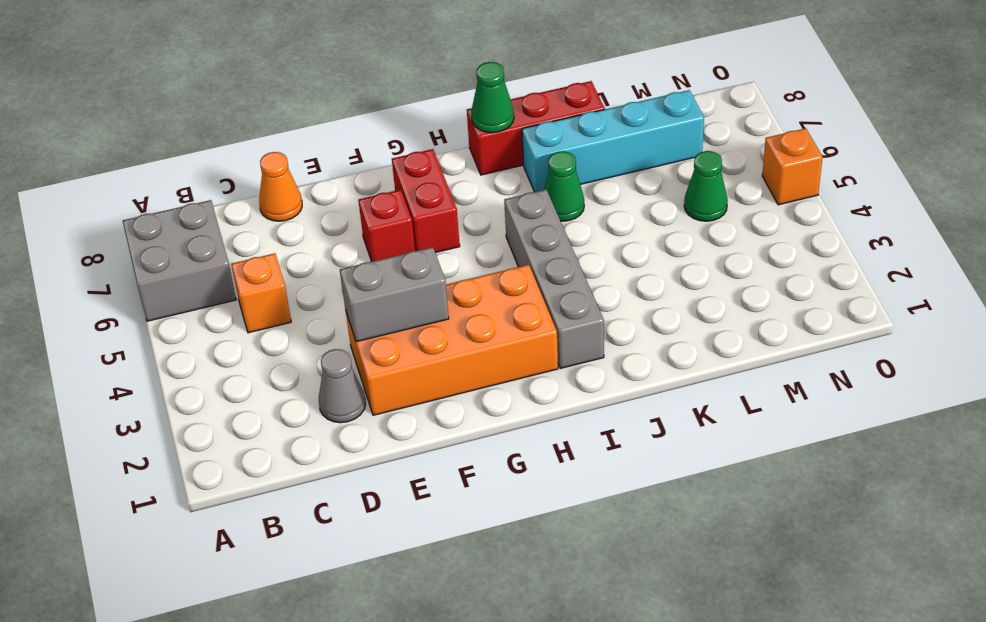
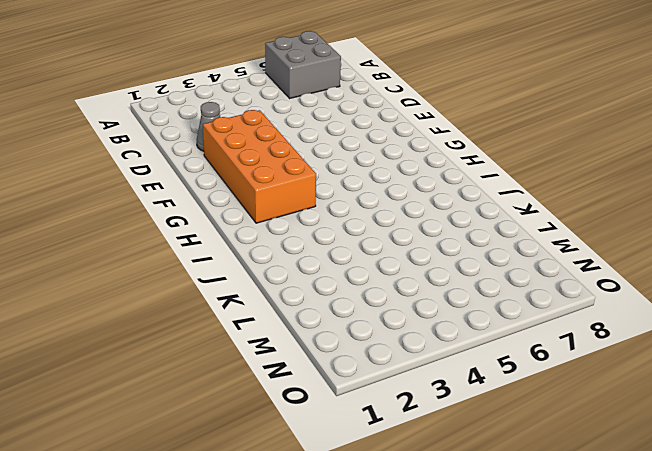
none -> orange brick C5 level 1
none -> orange cone D8 level 1
none -> red brick F6 level 1

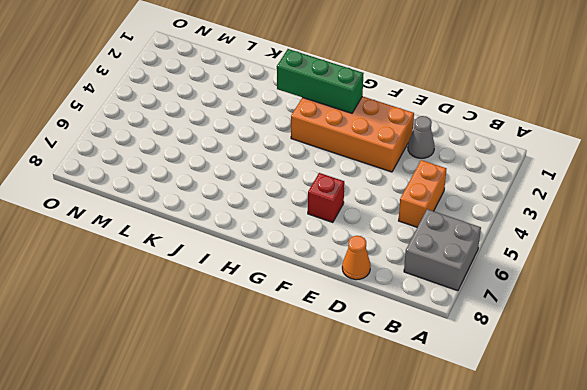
orange brick C4:C5 level 1 -> orange brick C5 level 1
green brick G2:I2 level 2 -> none
none -> red brick G6:G7 level 1
none -> grey brick I2:I5 level 1
none -> red brick I8:K8 level 1

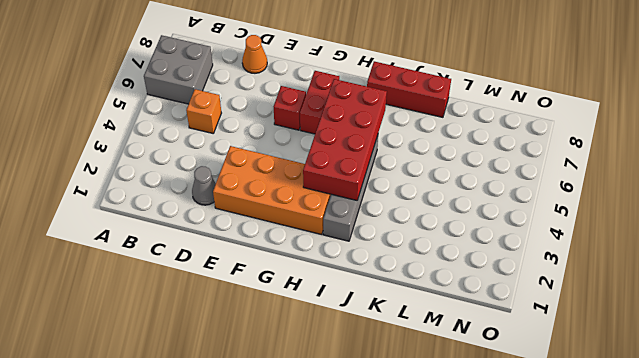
red brick H3:I6 level 2 -> none
none -> green cone J6 level 1
none -> cyan brick J7:M7 level 1
none -> green cone M5 level 1

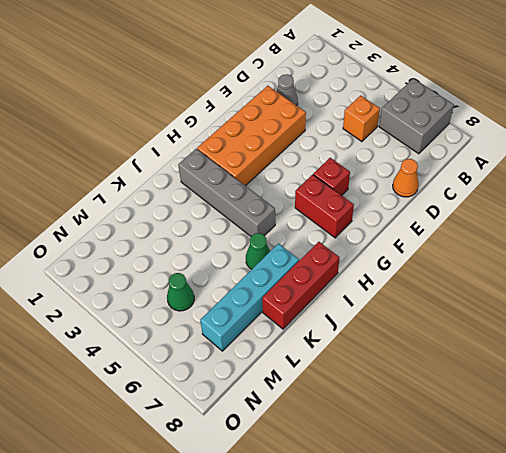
none -> orange brick O5 level 1
none -> grey brick E3:F3 level 2
none -> green cone I8 level 2

